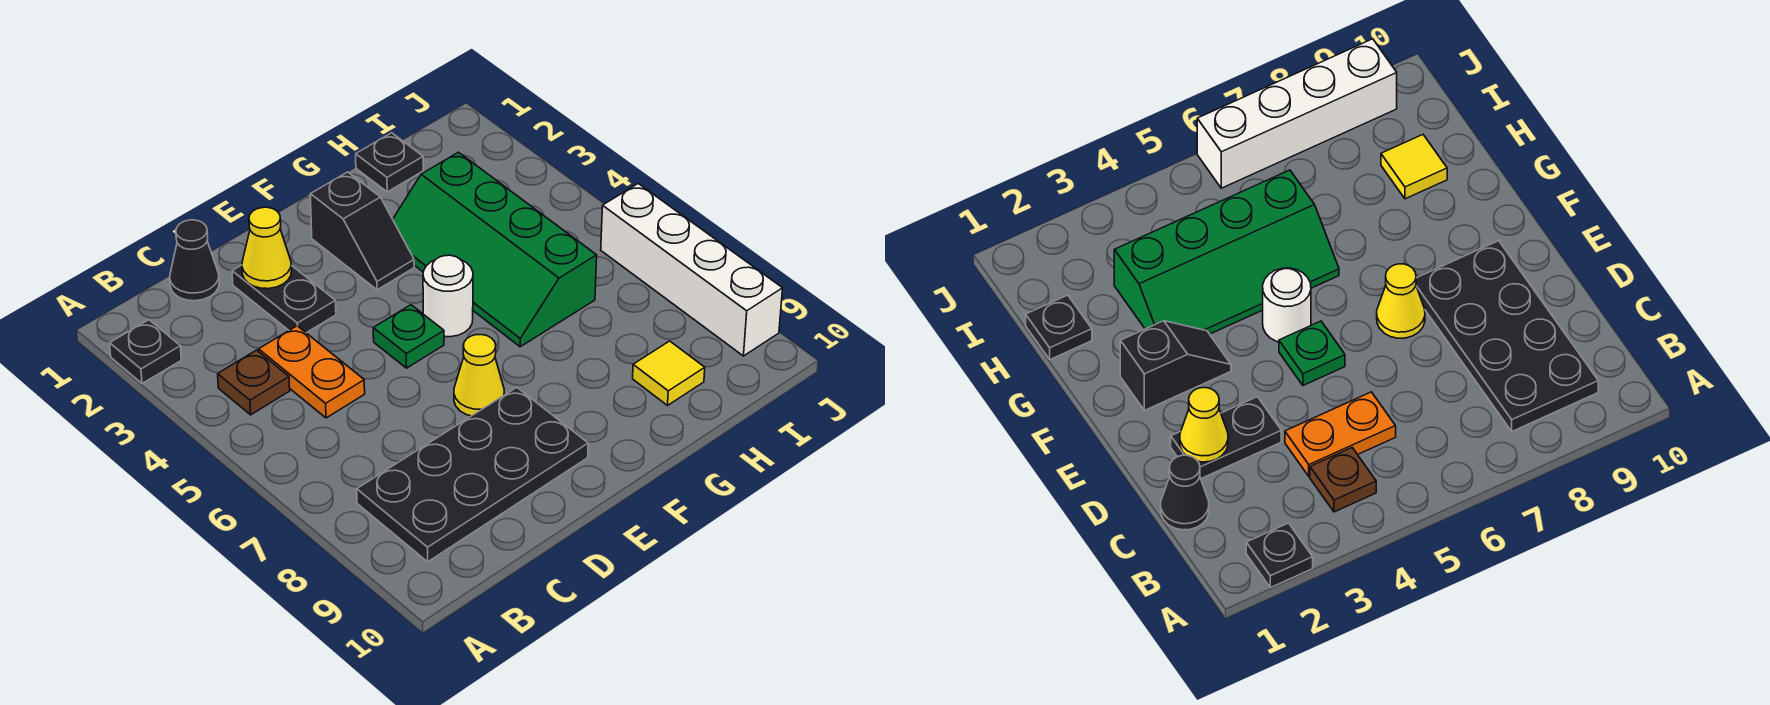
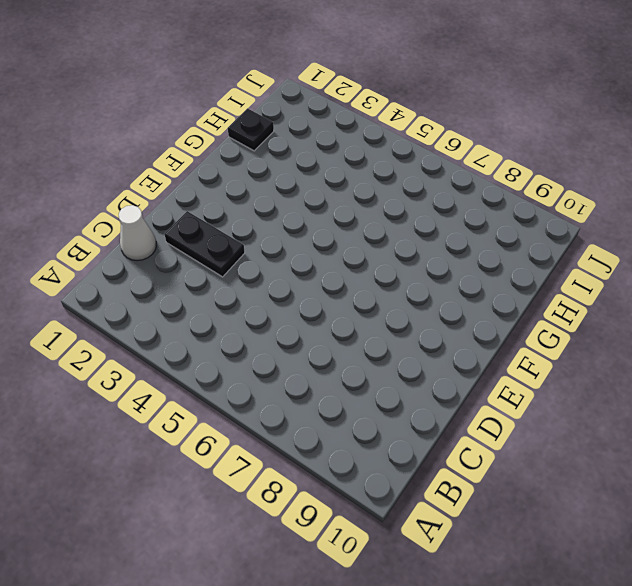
white cone C1 level 1 -> black cone C1 level 1
none -> black plate A2 level 1
none -> brown plate B4 level 1
none -> black plate B8:E9 level 1

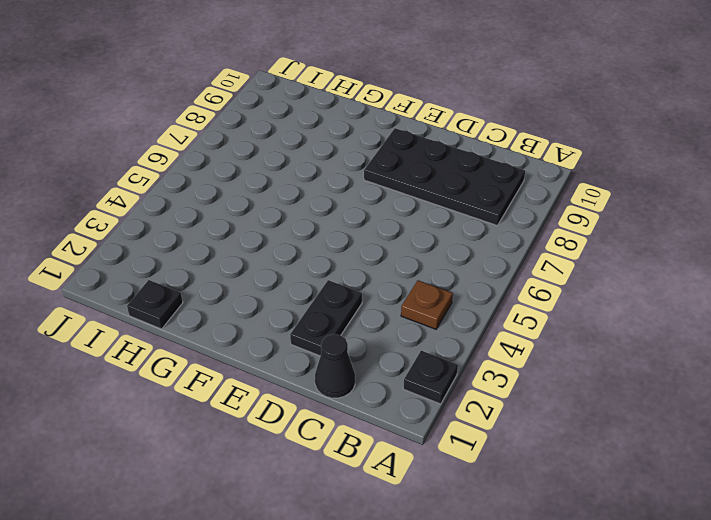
none -> orange plate C4:C5 level 1
none -> green plate E5 level 1
none -> yellow cone E7 level 1

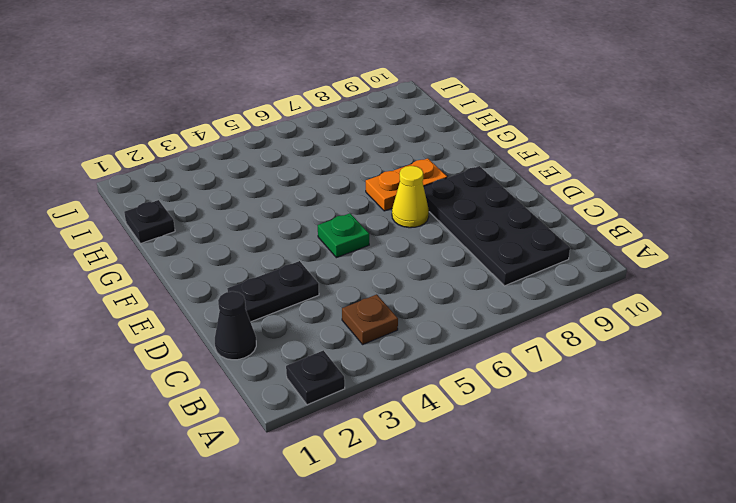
orange plate F7:F8 level 1 -> orange plate C4:C5 level 1
none -> black slope F2:F3 level 1 top 2
none -> white round brick F5 level 1
none -> green slope G3:H6 level 1 top H

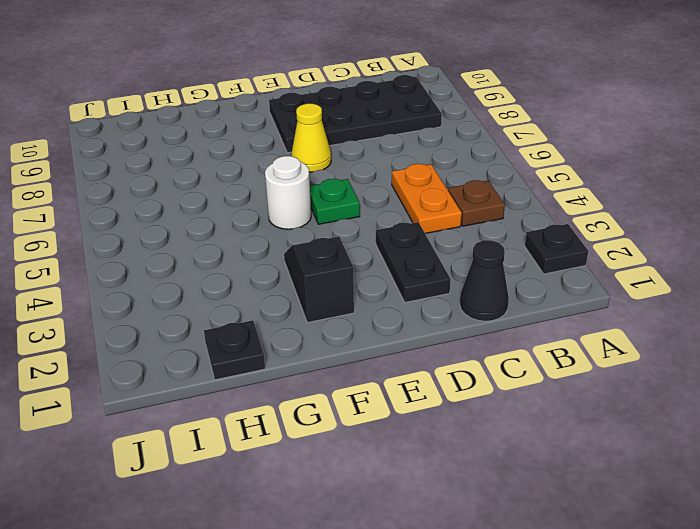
none -> green slope G3:H6 level 1 top H
none -> yellow tile H9 level 1
none -> white brick J6:J9 level 1

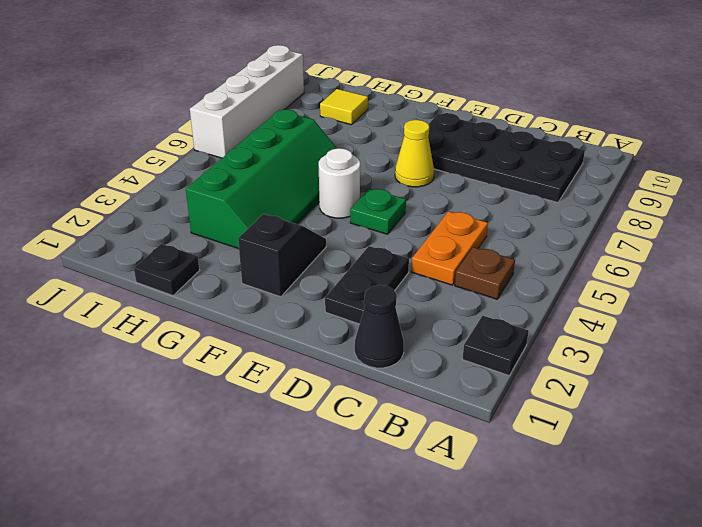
none -> yellow cone D2 level 2

